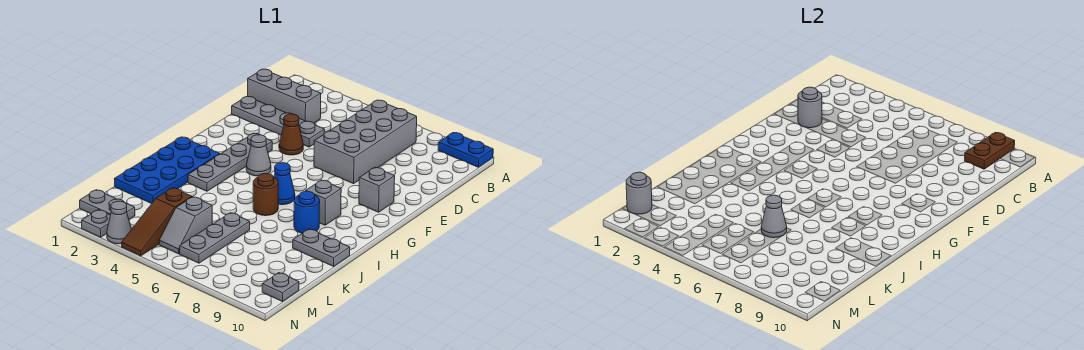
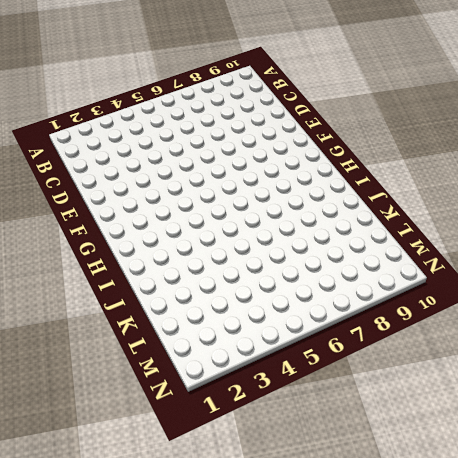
none -> blue plate A9:A10 level 1
none -> grey brick B6:E7 level 1
none -> grey brick C1:C3 level 1

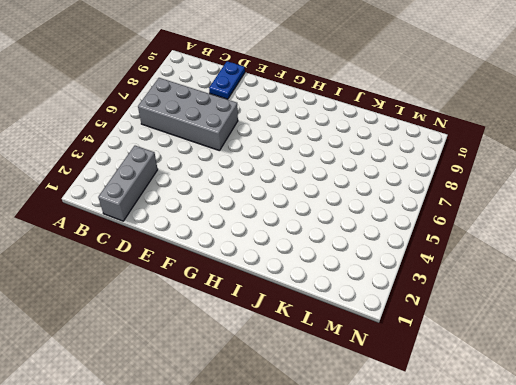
blue plate D9:D10 level 1 -> blue plate A9:A10 level 1
none -> grey plate D1:D4 level 1
none -> brown cone E4 level 1
none -> grey plate F3:I3 level 1

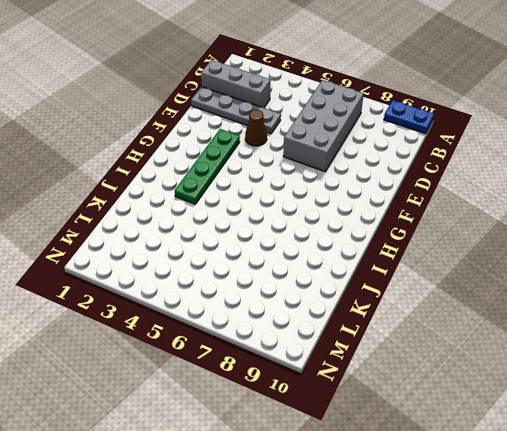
green plate F3:I3 level 1 -> grey plate F3:I3 level 1
none -> grey brick F9 level 1
none -> grey cone G4 level 1
none -> blue plate H1:K2 level 1

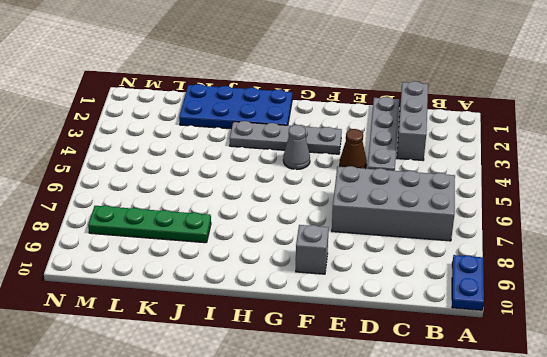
green plate J8:M8 level 1 -> none
none -> blue cone H6 level 1
none -> grey brick H8 level 1
none -> brown round brick I6 level 1

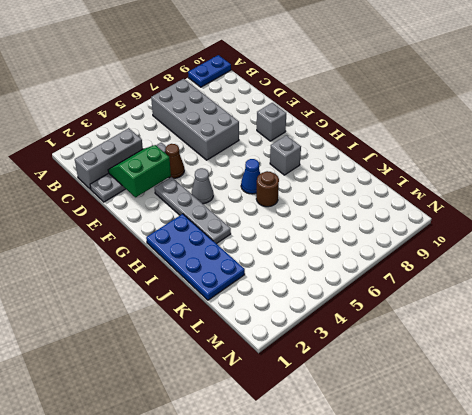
green slope D2:E3 level 2 top E -> grey round brick D2 level 2
none -> blue round brick I8 level 1
none -> grey plate J9:J10 level 1
none -> grey plate K6:M6 level 1

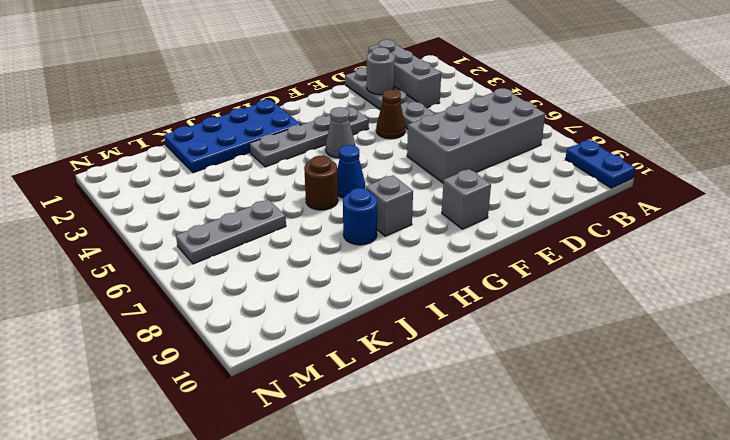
none -> grey plate J9:J10 level 1
none -> brown slope L4:N4 level 1 top L
none -> grey slope L5:M5 level 1 top L

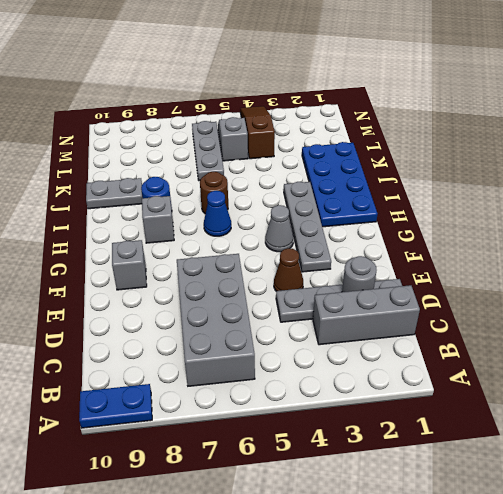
none -> grey plate M1:M2 level 1
none -> grey plate M10 level 1
none -> grey plate N2 level 1

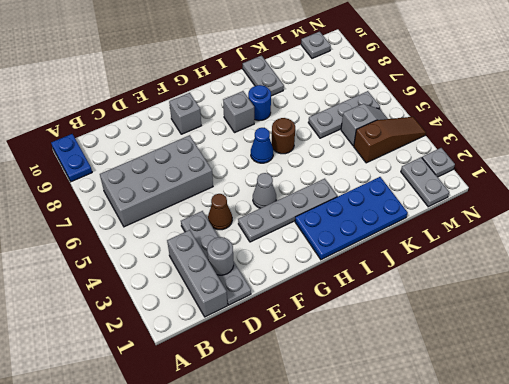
none -> grey cone N3 level 1
none -> brown plate A9:B9 level 2
none -> grey cone K6 level 2

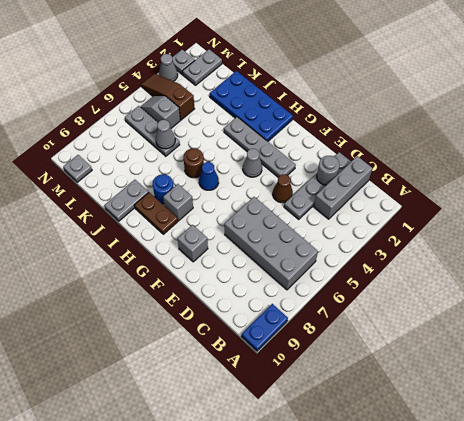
brown plate H9:I9 level 1 -> brown plate A9:B9 level 2
none -> grey round brick M1 level 2

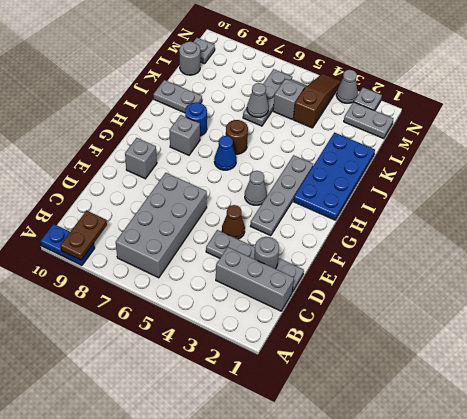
grey round brick L10 level 1 -> grey round brick M1 level 2

